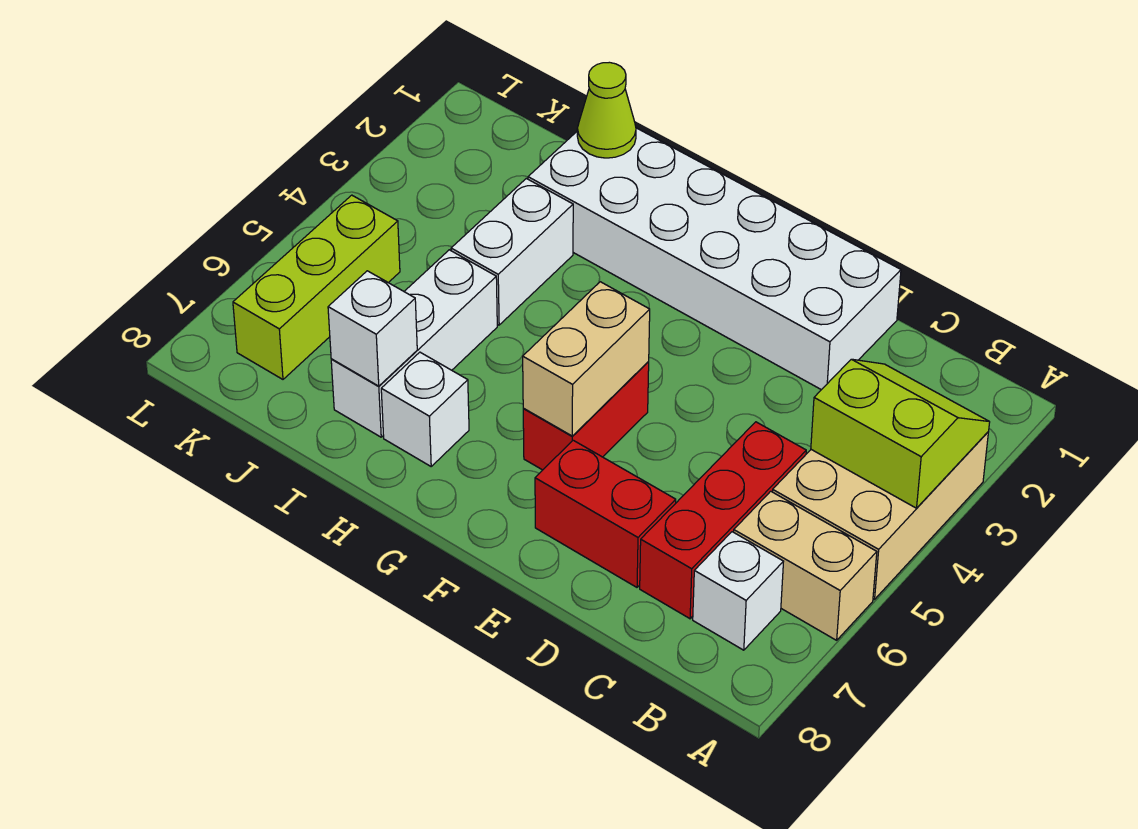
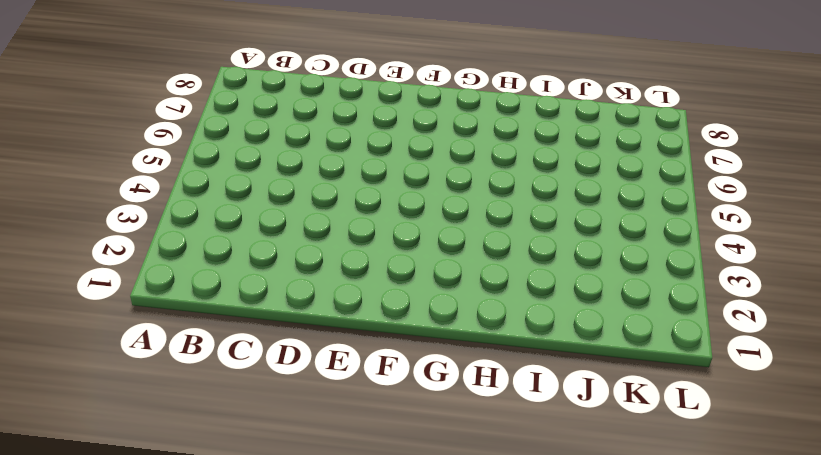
none -> tan brick A3:B5 level 1
none -> tan brick A6:B6 level 1
none -> white brick B7 level 1

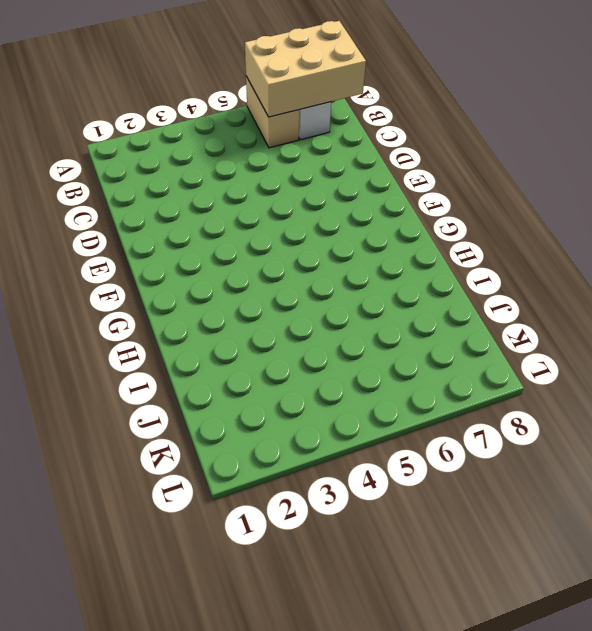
tan brick A6:B8 level 2 -> tan brick A3:B5 level 1
none -> red brick C5:C7 level 1
none -> white brick D1:I2 level 1
none -> red brick D7:E7 level 1

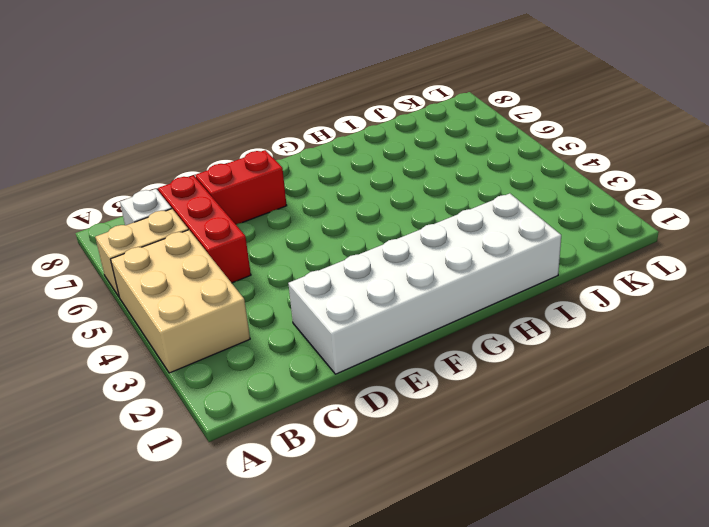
none -> red brick F5:F6 level 1
none -> white brick H7 level 1
none -> white brick I3:I4 level 1

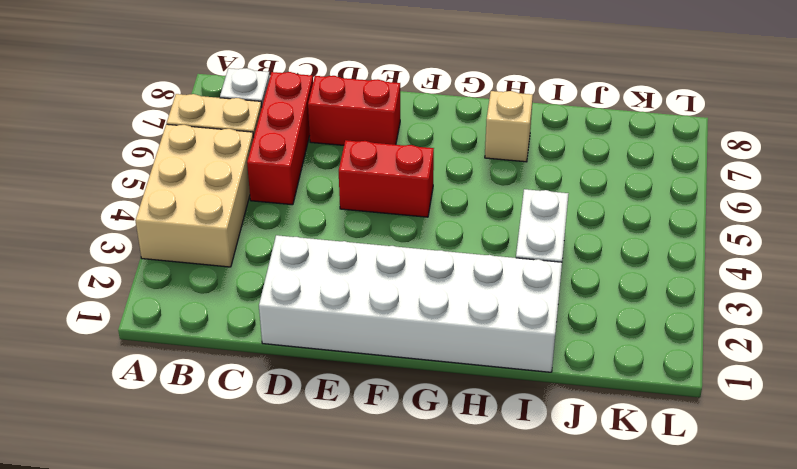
red brick E5:F5 level 1 -> red brick F5:F6 level 1
tan brick H7 level 1 -> white brick H7 level 1
none -> white brick I5:I7 level 1
none -> lime brick K5:K7 level 1
none -> lime slope A3:B4 level 2 top 4

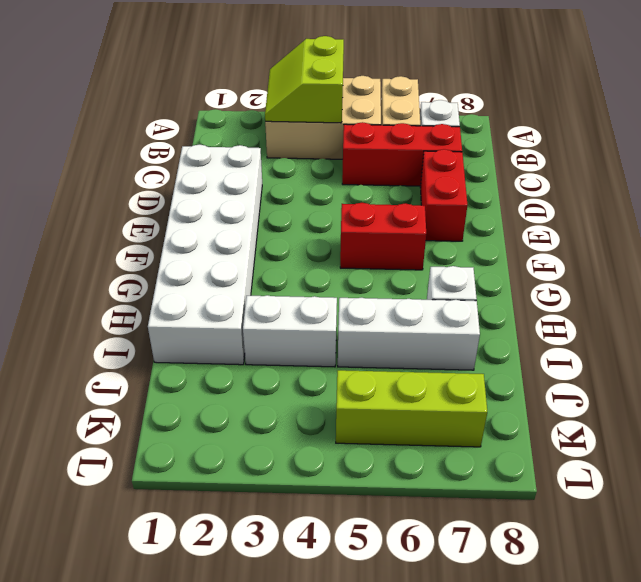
none -> tan brick F5:F6 level 2
none -> lime cone I1 level 2
none -> white brick I7 level 2

